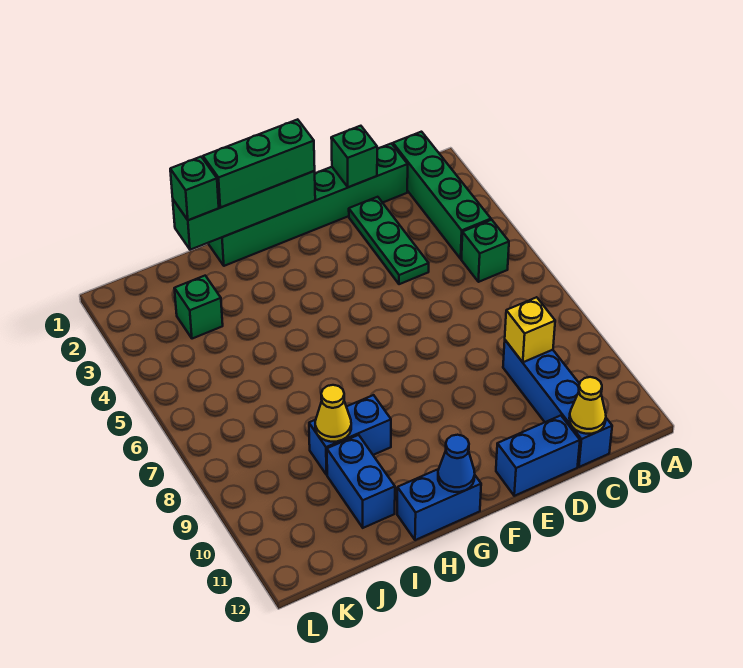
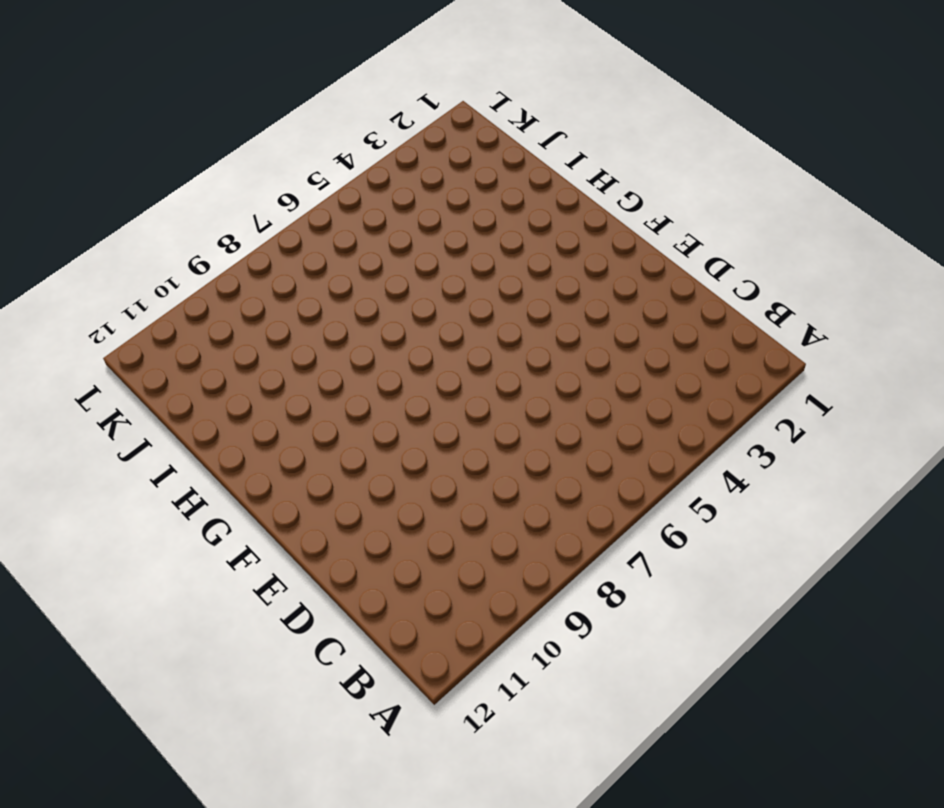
none -> green brick B1:B4 level 1
none -> green brick B5 level 1
none -> green brick C1:H1 level 1

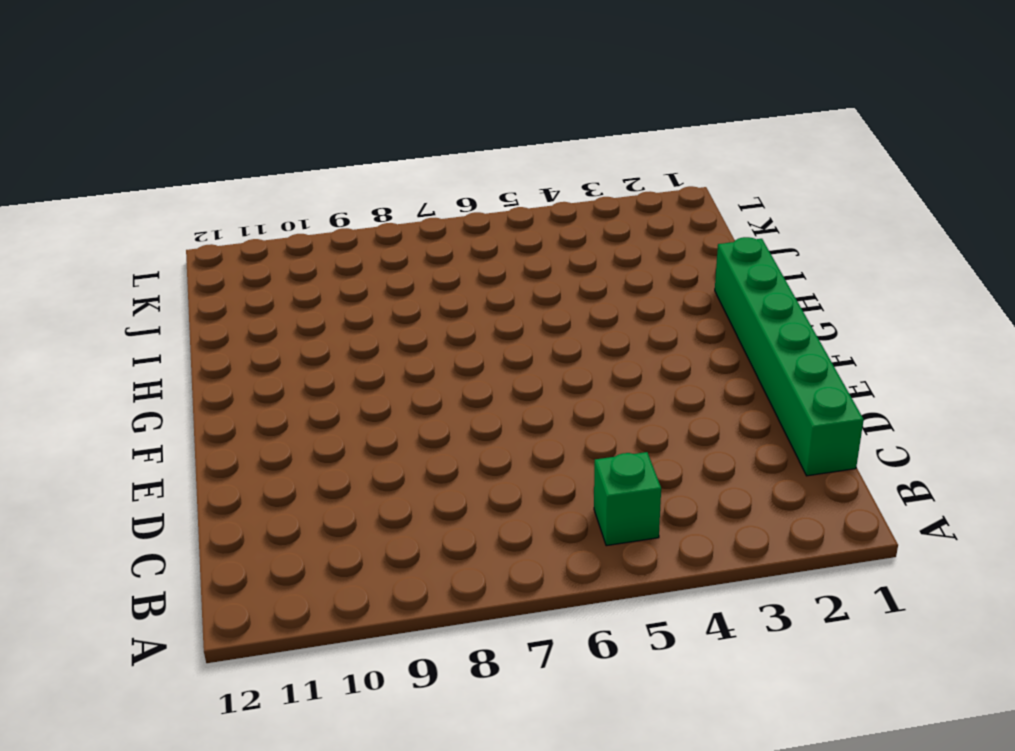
none -> green brick B1:B4 level 1
none -> blue brick C9:C12 level 1
none -> green plate D2:D4 level 1

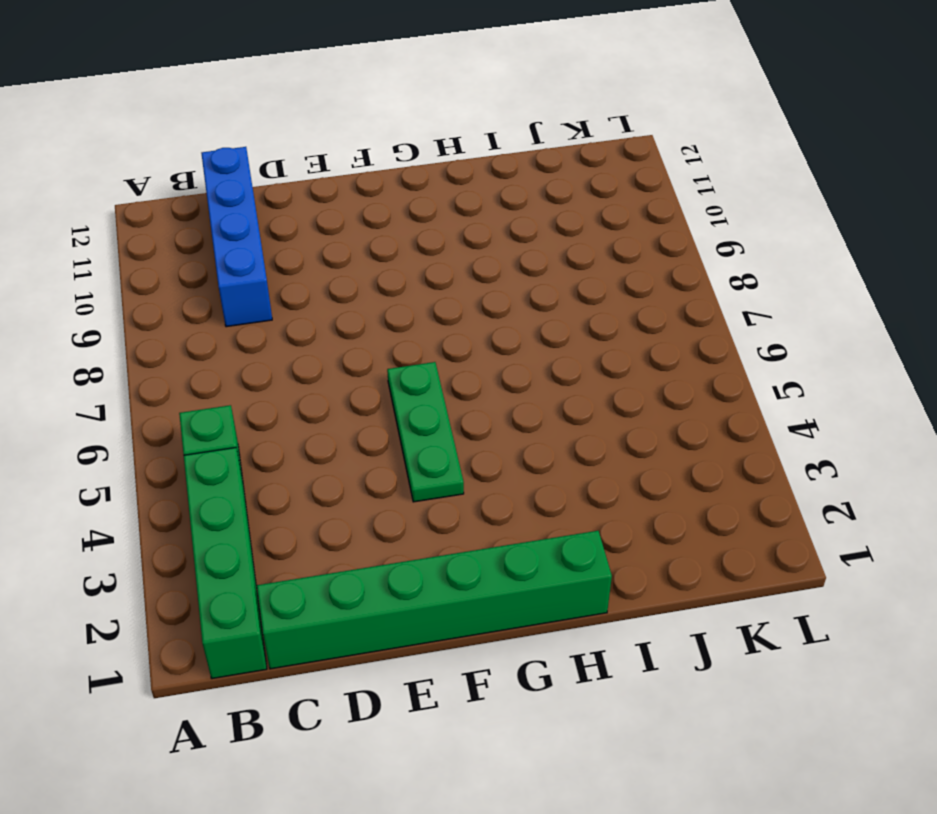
green plate F4:F6 level 1 -> green plate D2:D4 level 1
none -> blue brick D12:E12 level 1
none -> blue brick G12:H12 level 1
none -> blue brick H9:I9 level 1

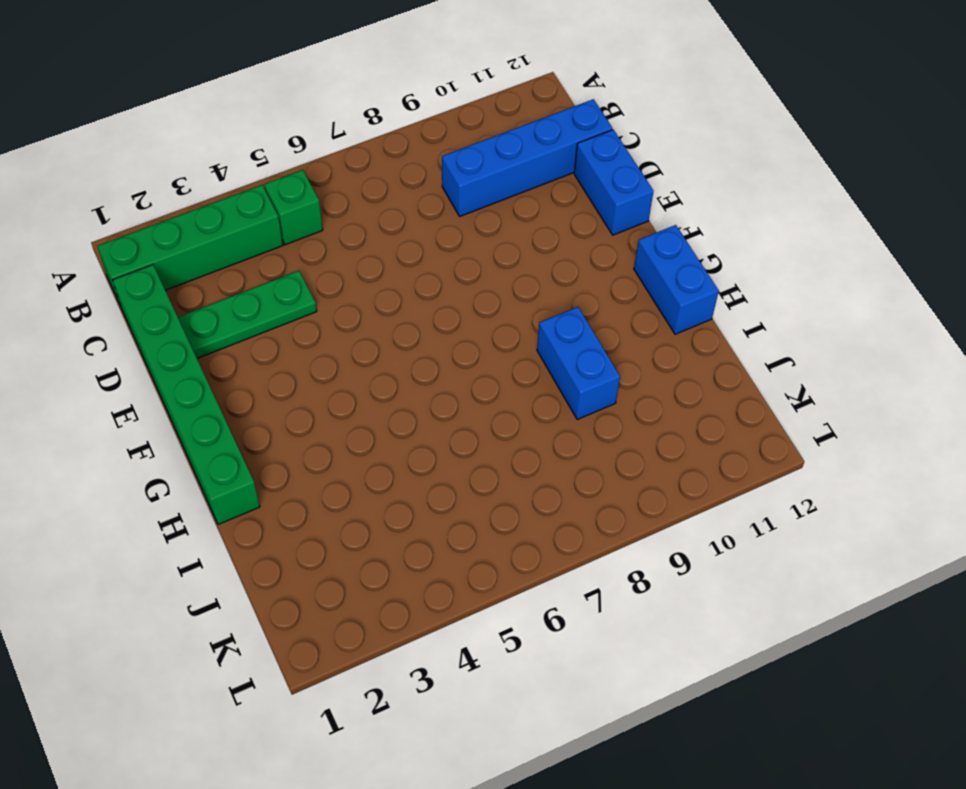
none -> blue brick I10:I11 level 1
none -> green brick J3 level 1
none -> yellow brick C9 level 2

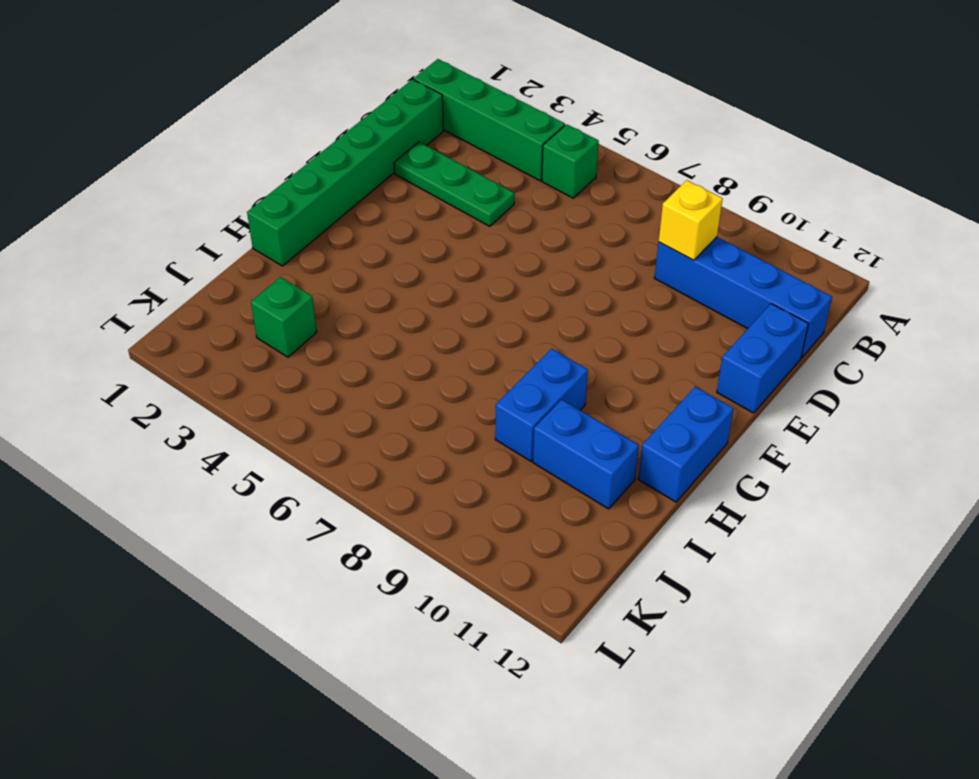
none -> yellow cone C12 level 2
none -> green brick D1 level 2
none -> green brick F1:I1 level 2

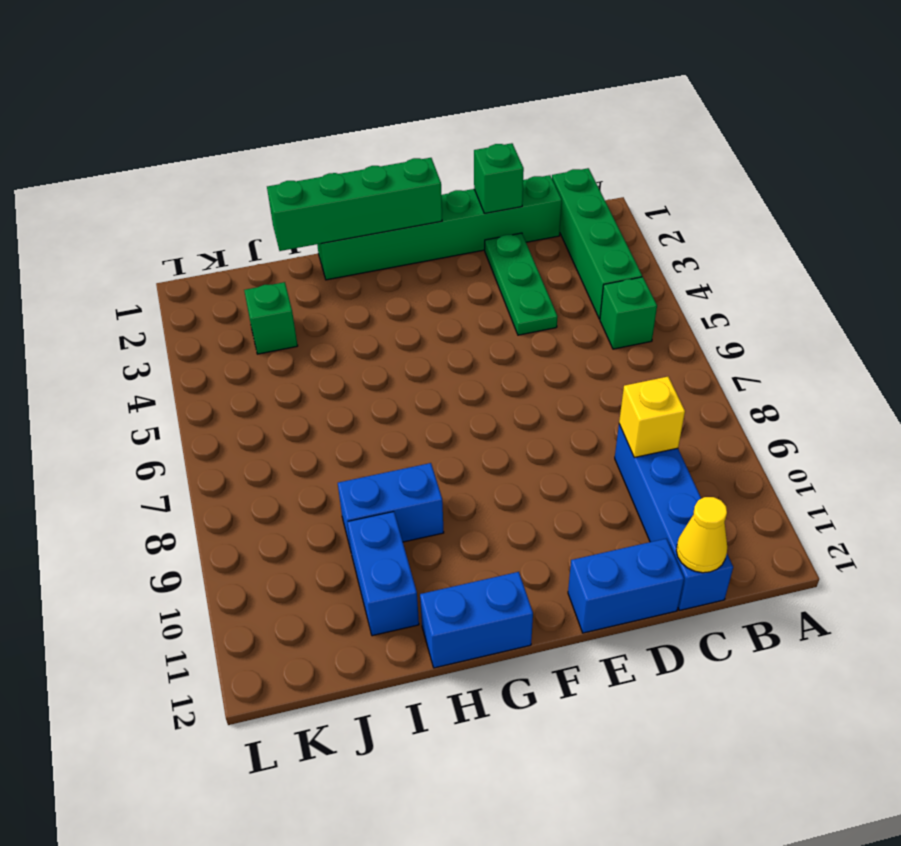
none -> blue cone G12 level 2
none -> yellow cone I9 level 2
none -> green brick F1:H1 level 3

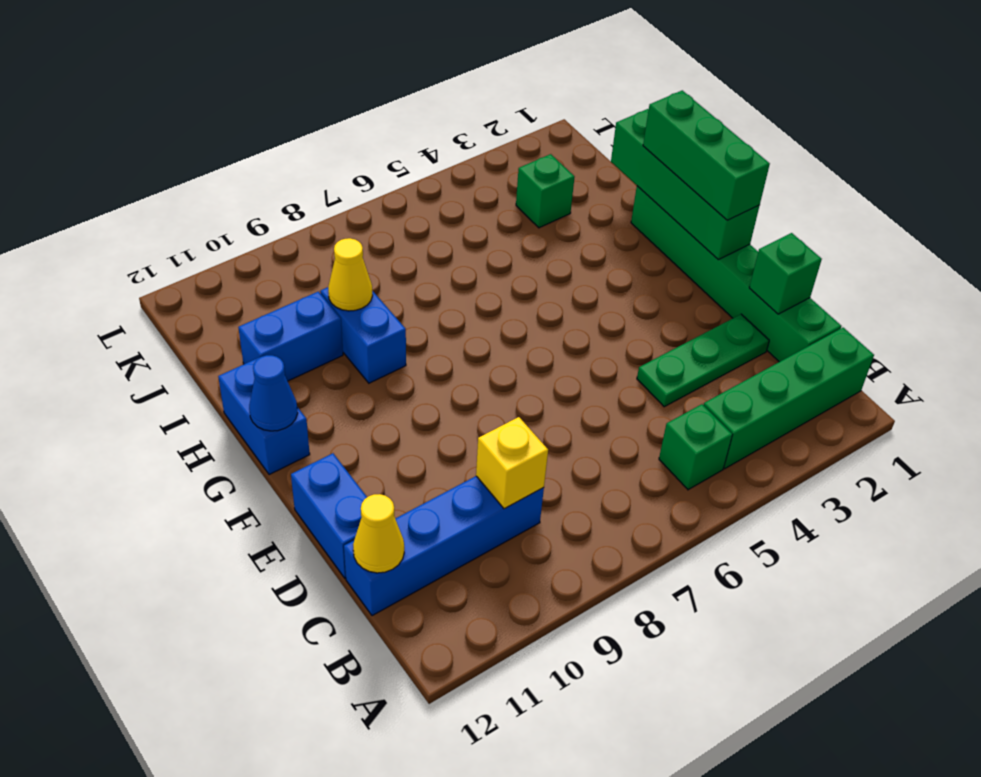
none -> green brick I1 level 3

